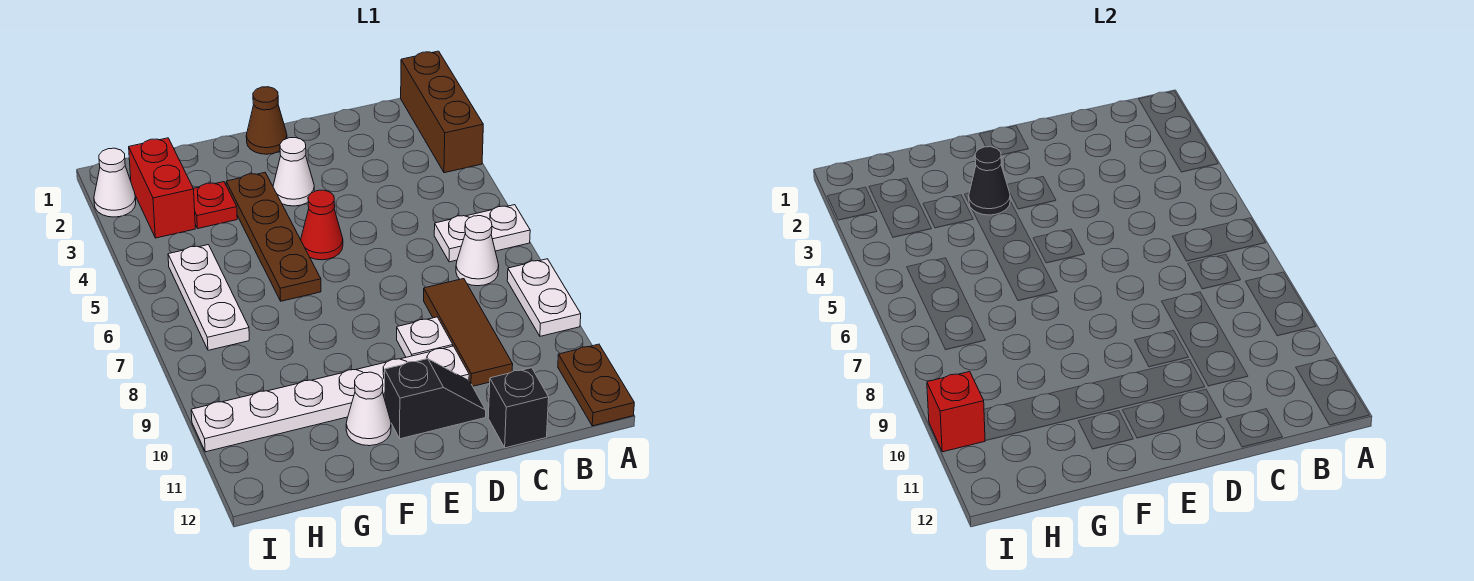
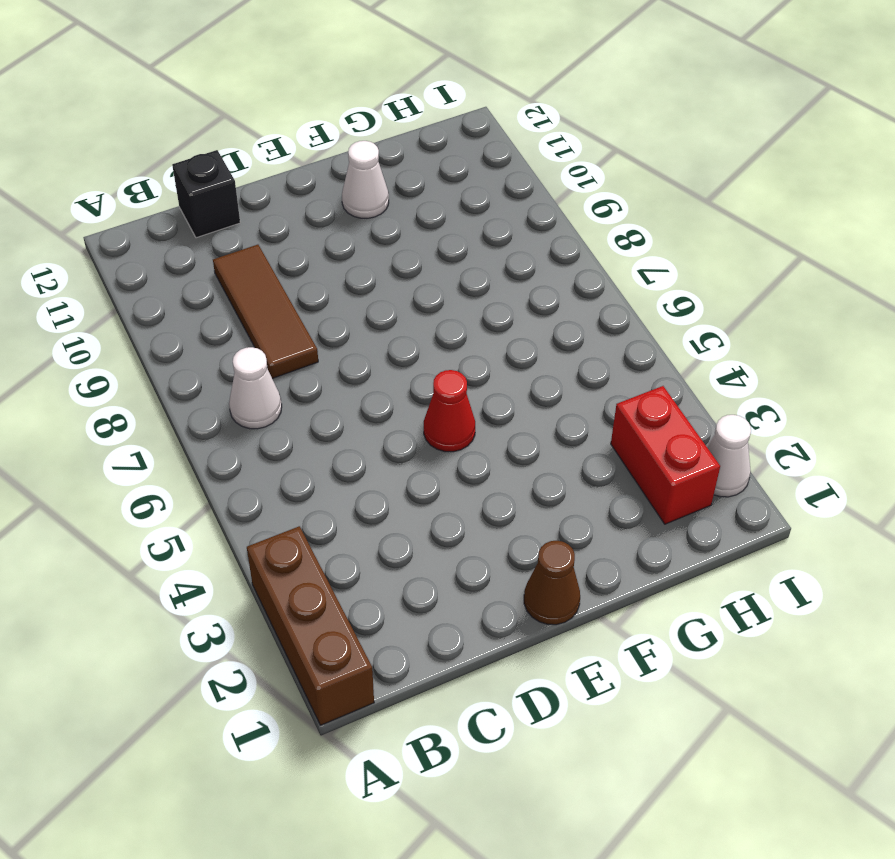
none -> white plate A6:B6 level 1
none -> white plate A8:A9 level 1
none -> brown plate A11:A12 level 1

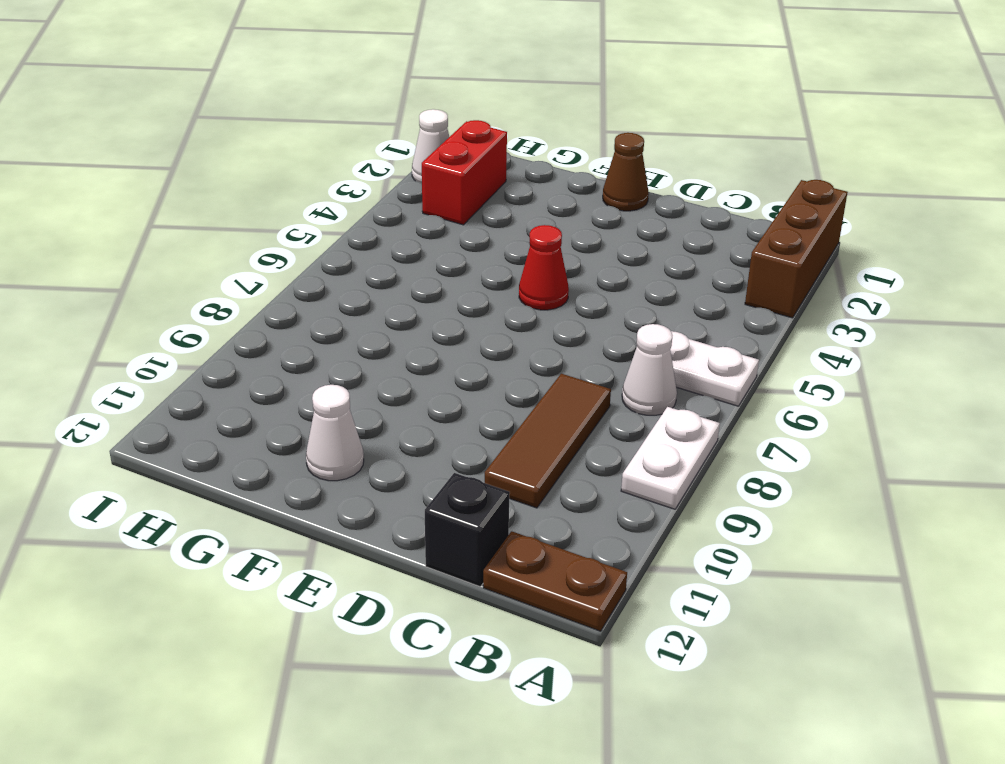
brown plate A12:B12 level 1 -> brown plate A11:A12 level 1
none -> white plate D9 level 1
none -> white plate D10:I10 level 1
none -> black slope D11:E11 level 1 top E

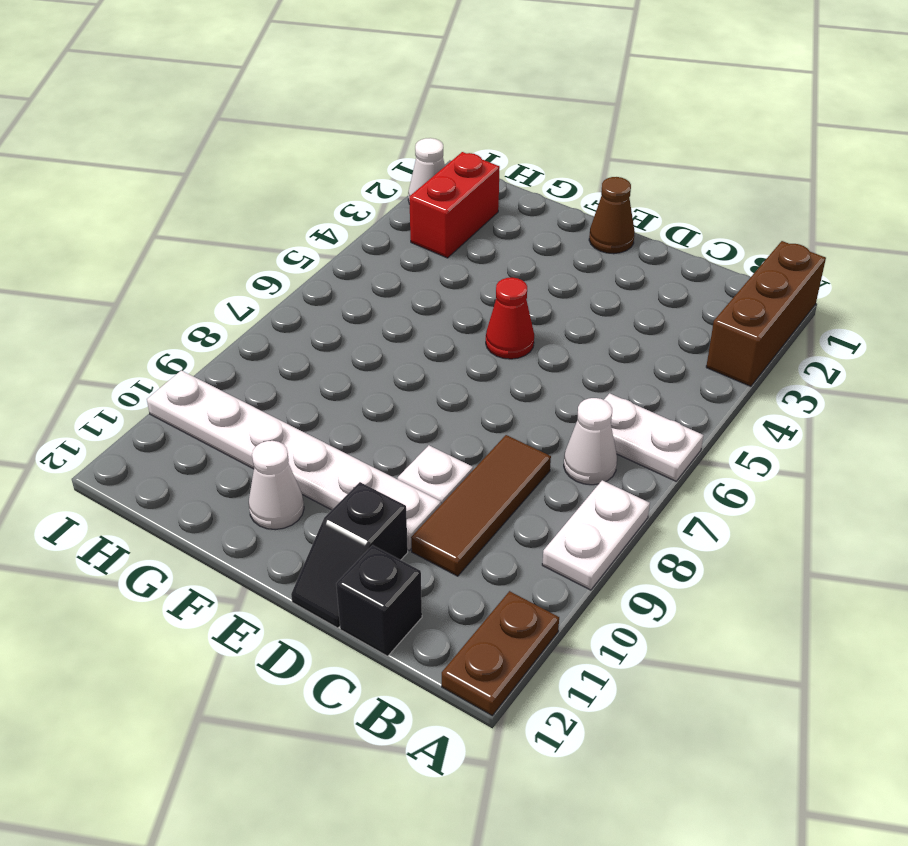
black slope D11:D12 level 1 top 11 -> black slope D11:E11 level 1 top E
none -> white cone E3 level 1
none -> brown plate F3:F6 level 1
none -> red plate G3 level 1

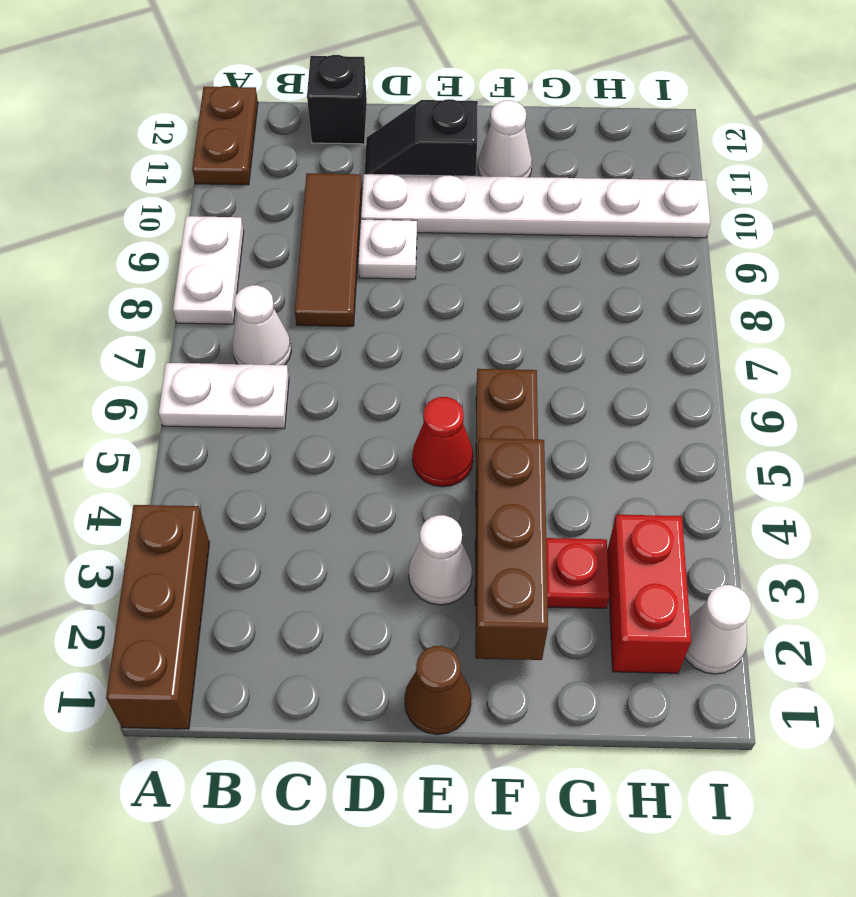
brown brick F2:F4 level 2 -> black cone F3 level 2
none -> white plate H5:H7 level 1
none -> red brick I10 level 2

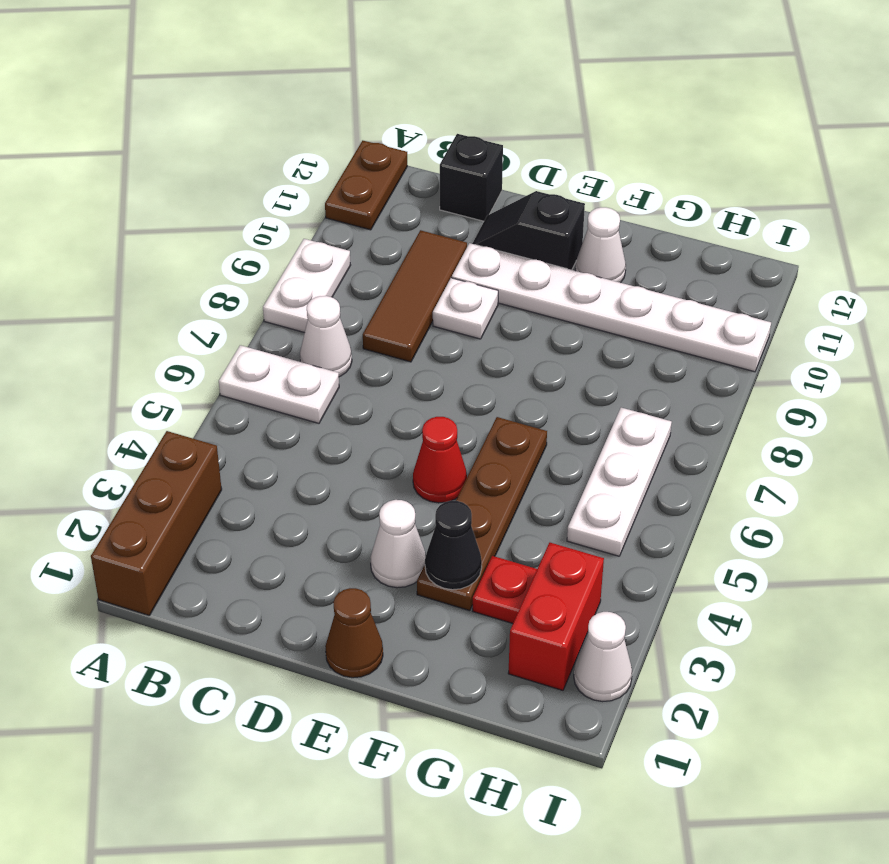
none -> red brick I10 level 2

